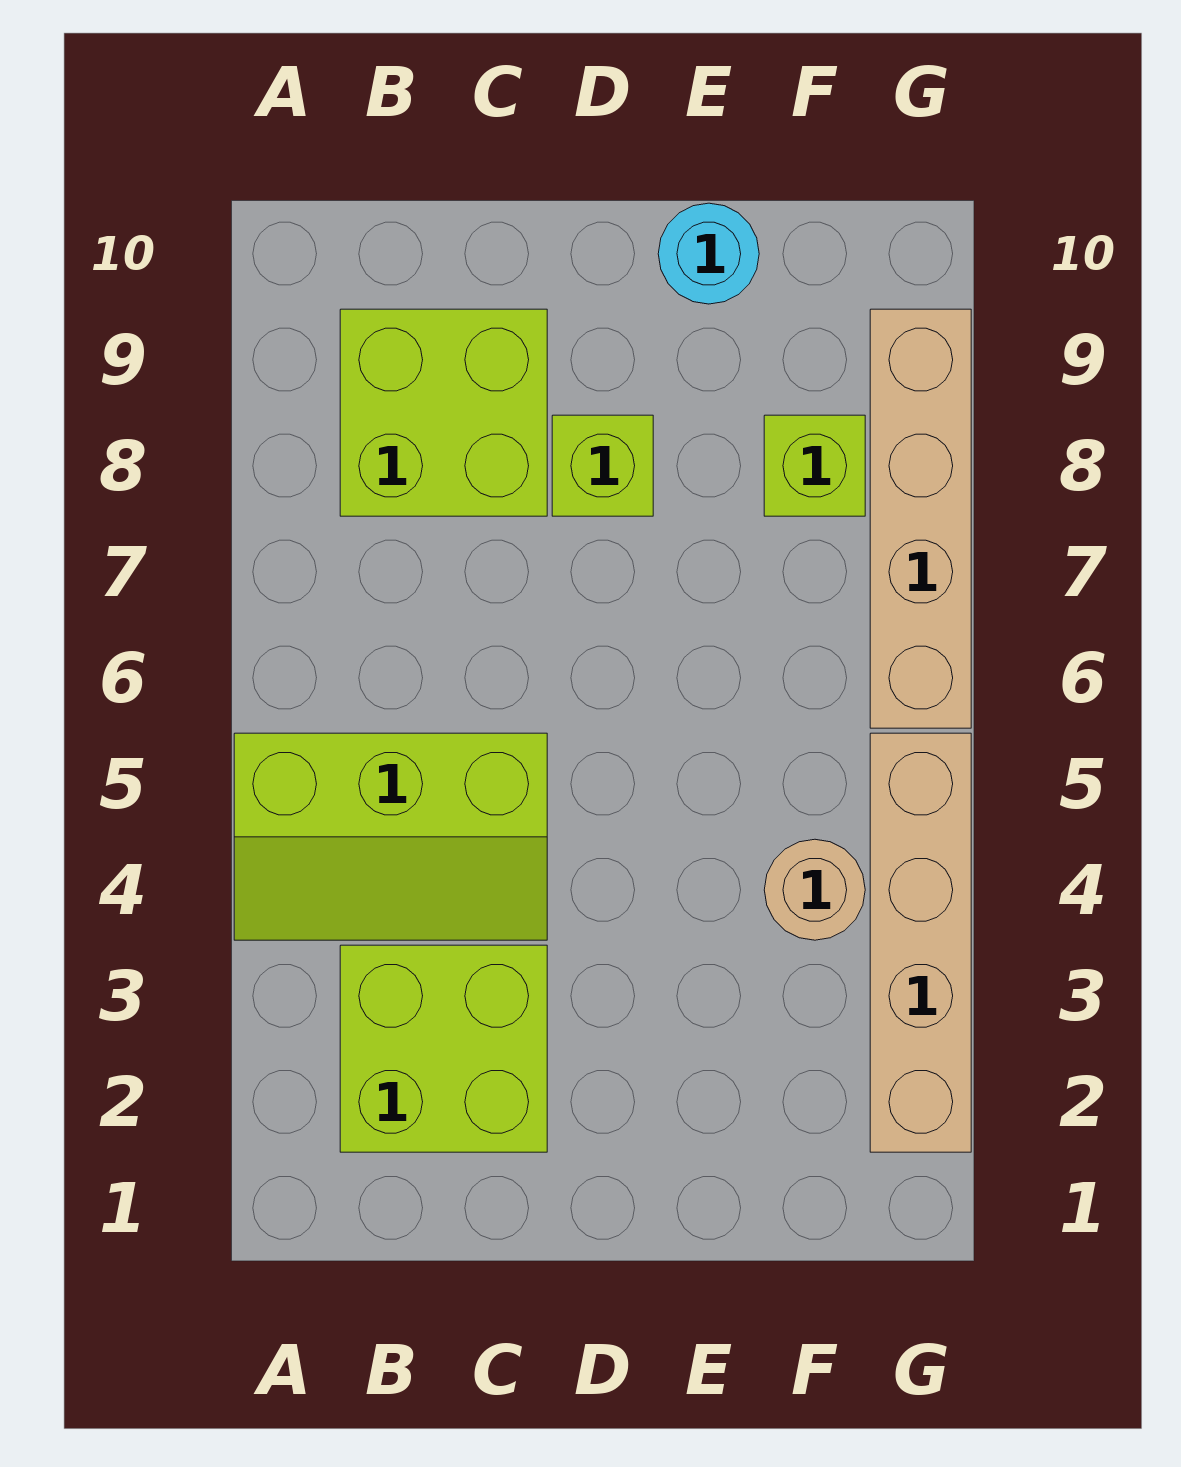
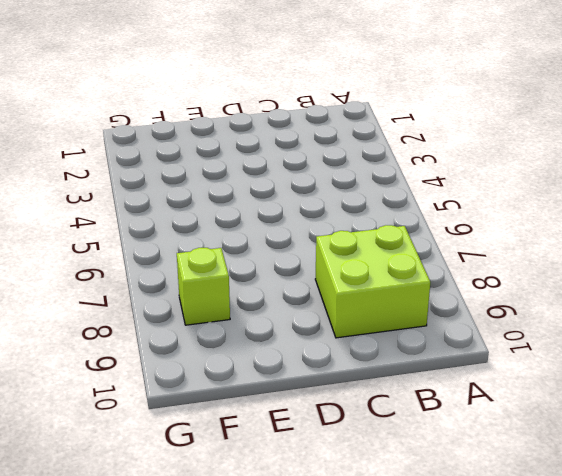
none -> lime slope A4:C5 level 1 top 5
none -> lime brick B2:C3 level 1

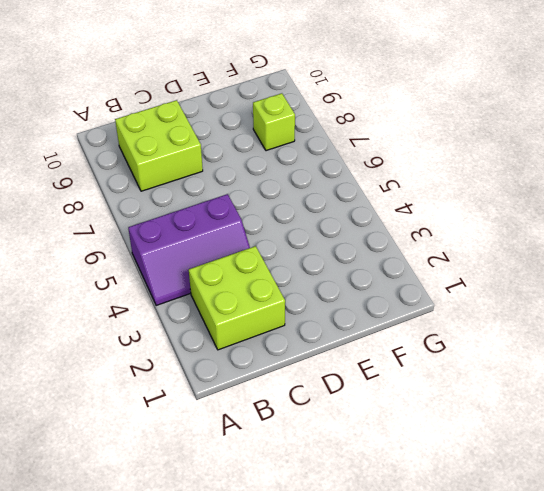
purple slope A4:C5 level 1 top 5 -> lime slope A4:C5 level 1 top 5
none -> lime brick D8 level 1
none -> cyan round brick E10 level 1

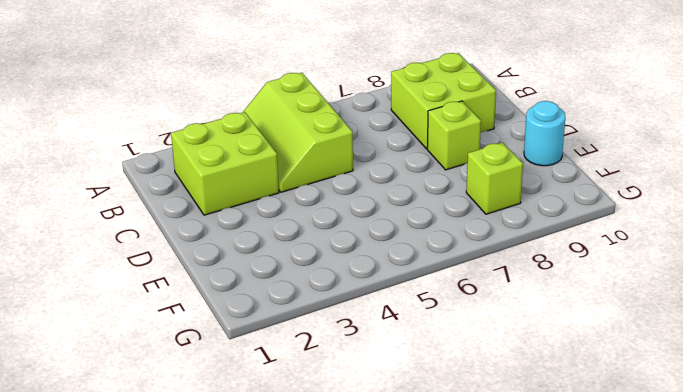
none -> tan round brick F4 level 1
none -> tan brick G2:G5 level 1

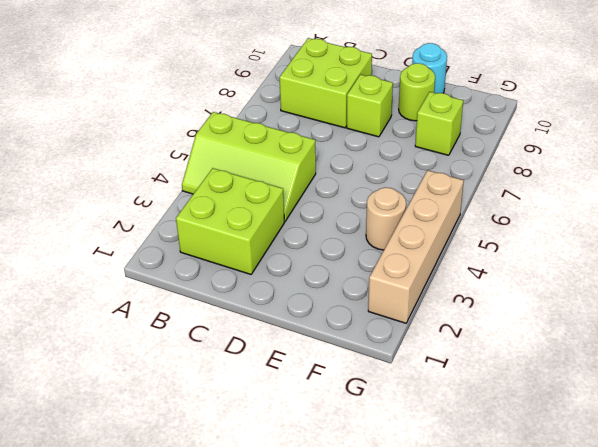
lime round brick E9 level 1 -> none
none -> tan brick G6:G9 level 1

